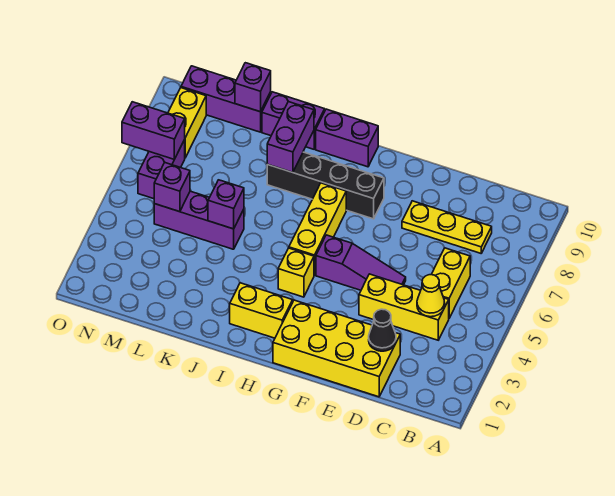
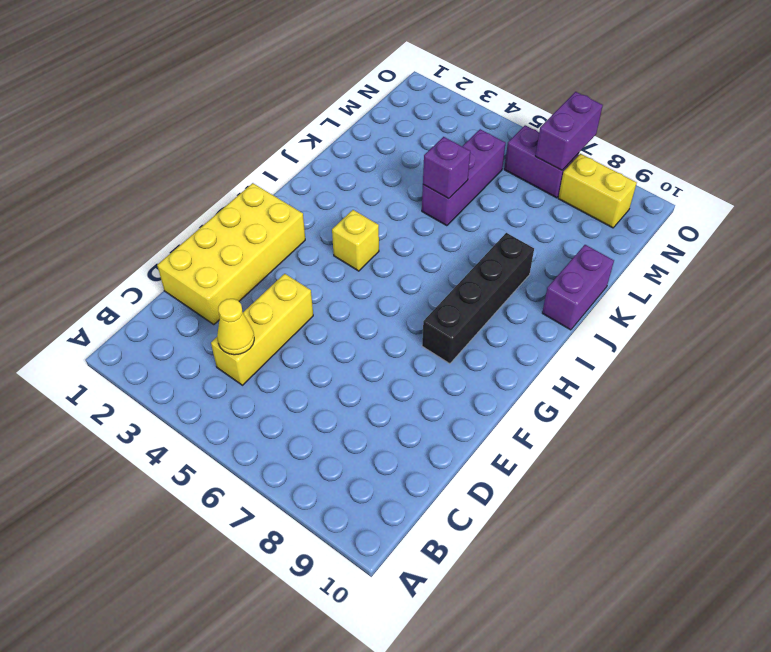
none -> yellow brick C5:C6 level 1
none -> yellow plate C8:E8 level 1
none -> purple slope E5:G5 level 1 top G

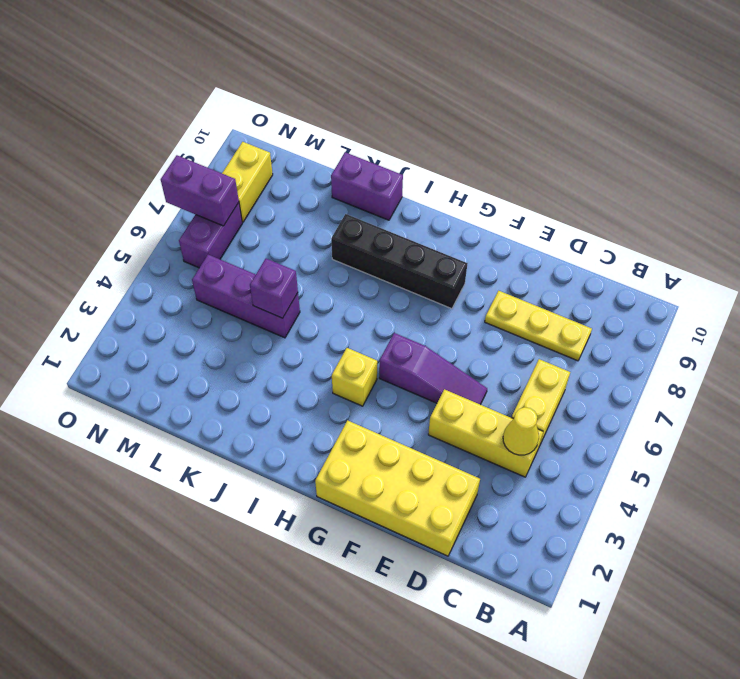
none -> yellow brick H2:I2 level 1
none -> yellow brick H5:H7 level 1
none -> purple brick H10:I10 level 1

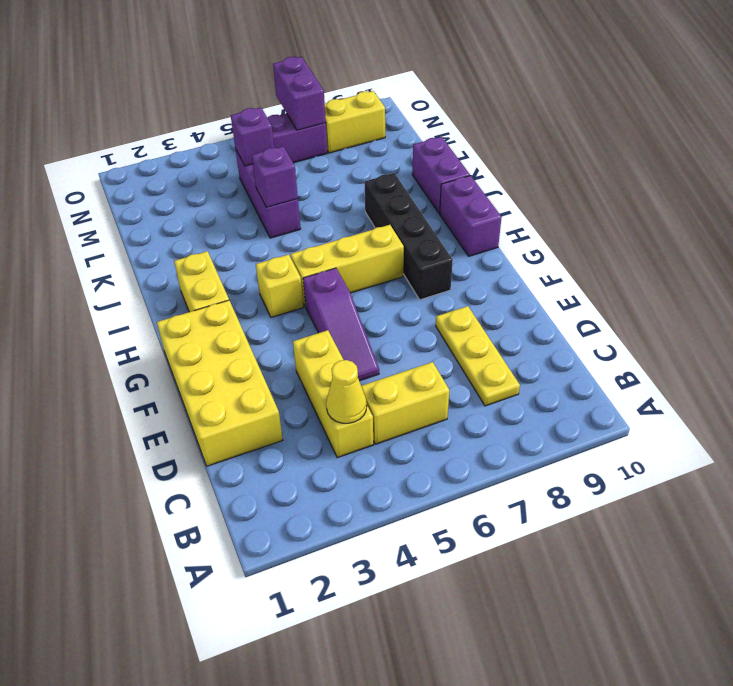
none -> purple brick L10:N10 level 1
none -> black cone D2 level 2
none -> purple brick J8:J9 level 2

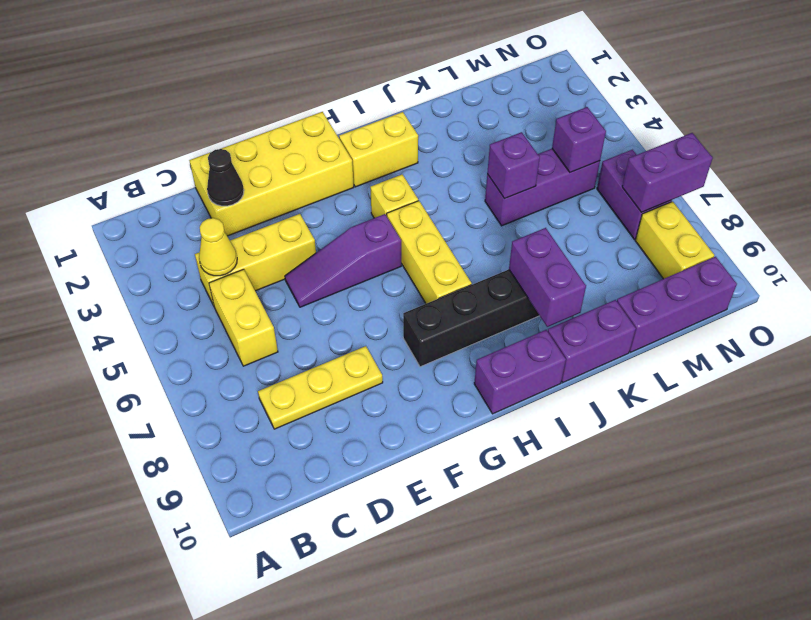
none -> purple brick L10 level 2

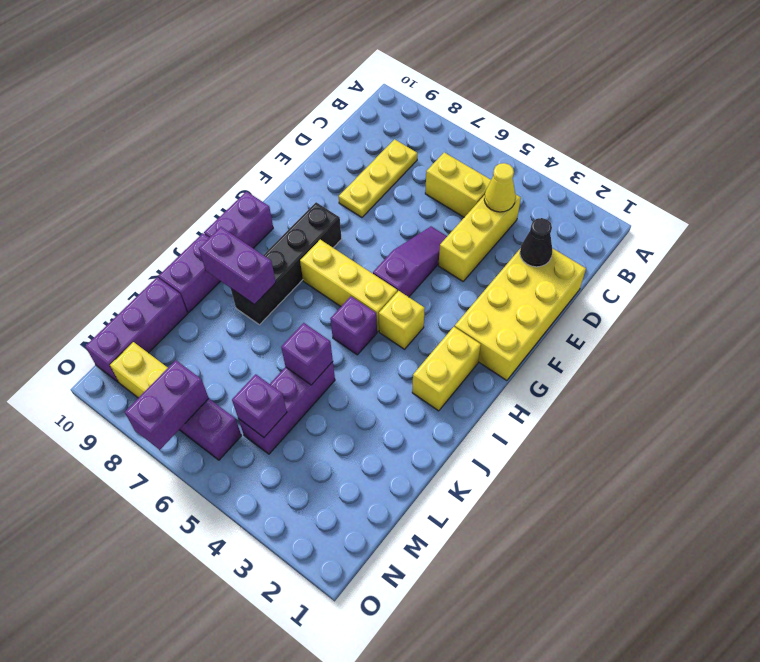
purple brick I5 level 1 -> purple brick L10 level 2

